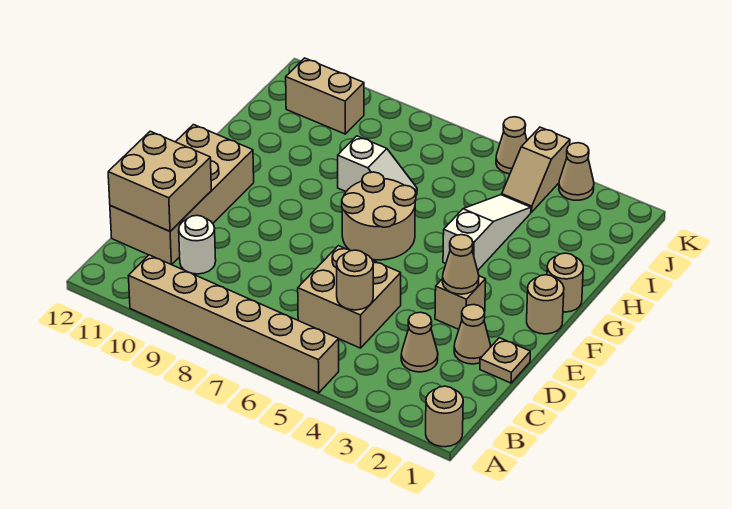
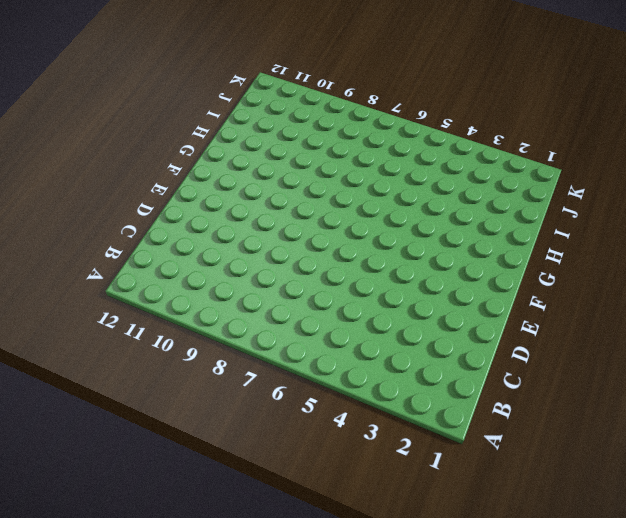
none -> tan round brick A1 level 1
none -> tan brick A5:A10 level 1
none -> tan cone C3 level 1

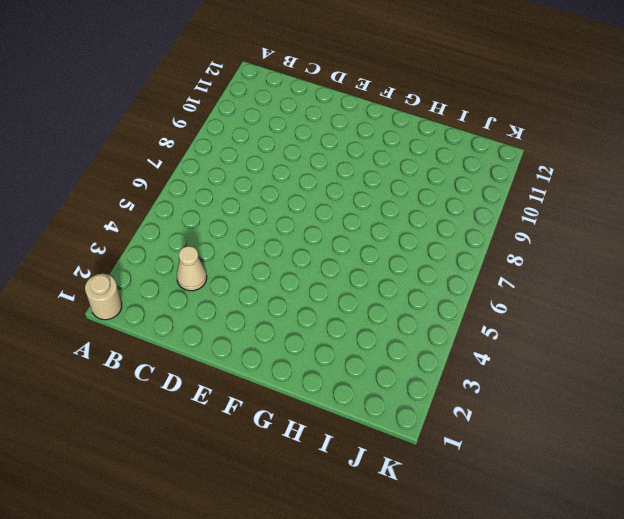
none -> tan brick A5:A10 level 1
none -> tan brick C5:D6 level 1
none -> white round brick C10 level 1

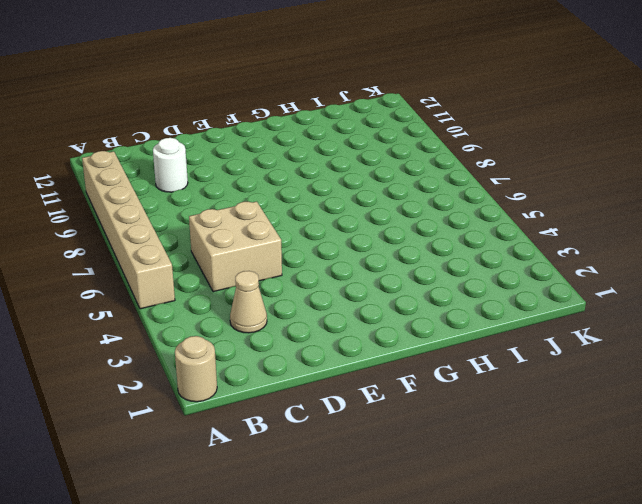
none -> tan brick C11:F12 level 1
none -> tan plate D1 level 1
none -> tan cone D2 level 1

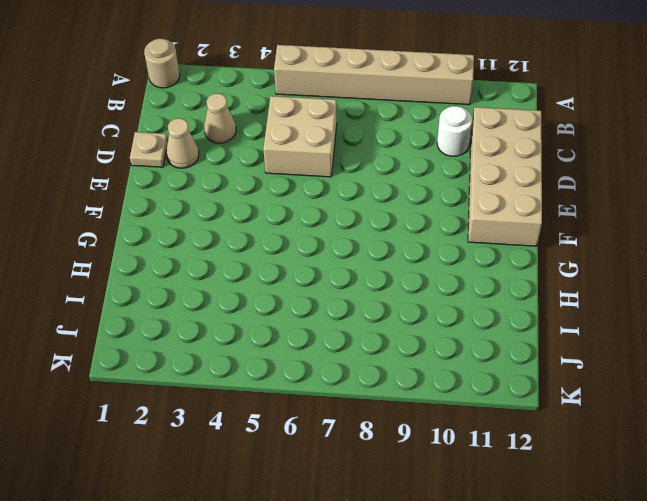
none -> tan brick E3 level 1
none -> tan round brick F1 level 1
none -> tan round brick F6:G7 level 1

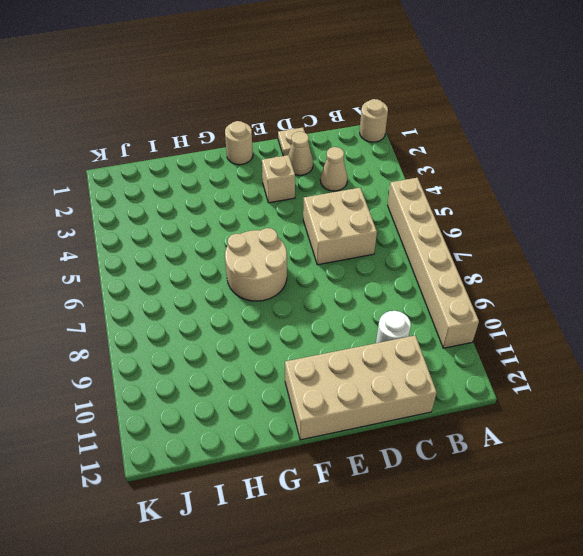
none -> tan round brick G1 level 1
none -> white slope G4:I4 level 1 top G
none -> white slope H7:H8 level 1 top 8

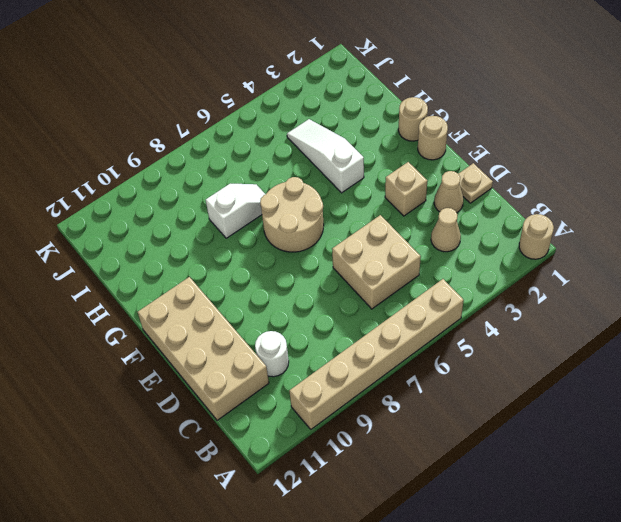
none -> tan slope J4:K4 level 1 top K
none -> tan brick J10:J11 level 1
none -> tan cone K3 level 1

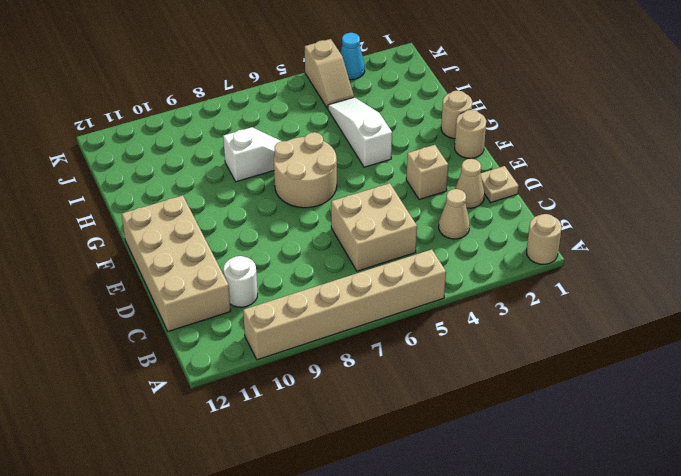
cyan cone K3 level 1 -> tan cone K3 level 1
none -> tan brick J10:J11 level 1
none -> tan cone K5 level 1
none -> tan round brick C5 level 2

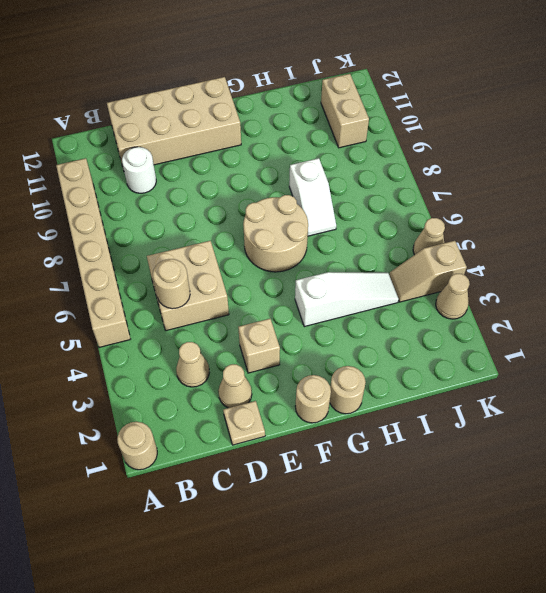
none -> tan brick C11:D12 level 2
none -> tan cone E3 level 2

